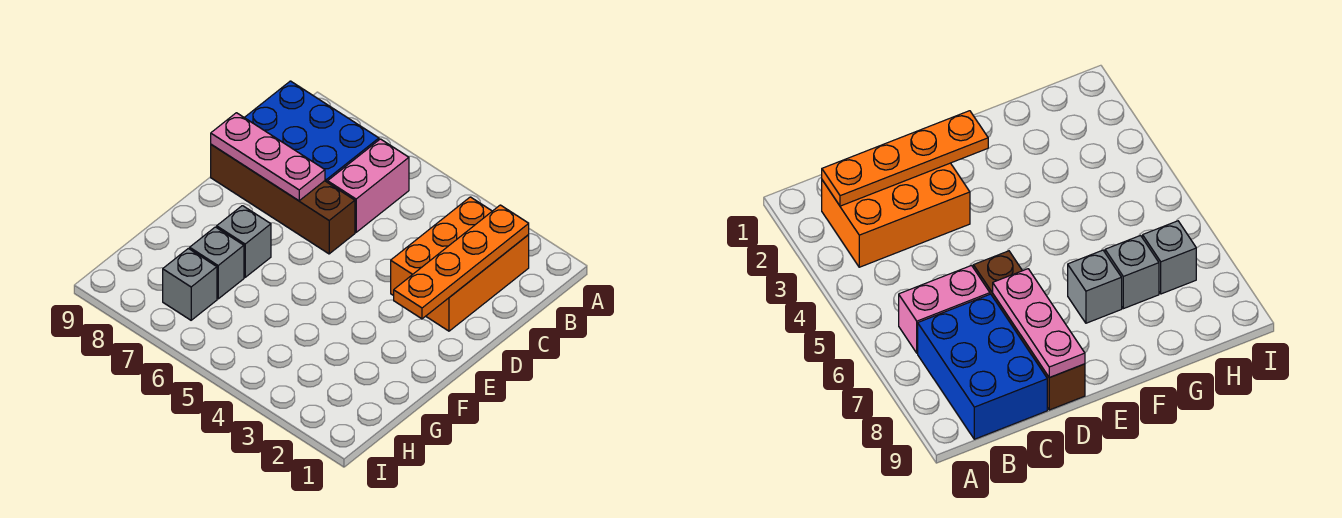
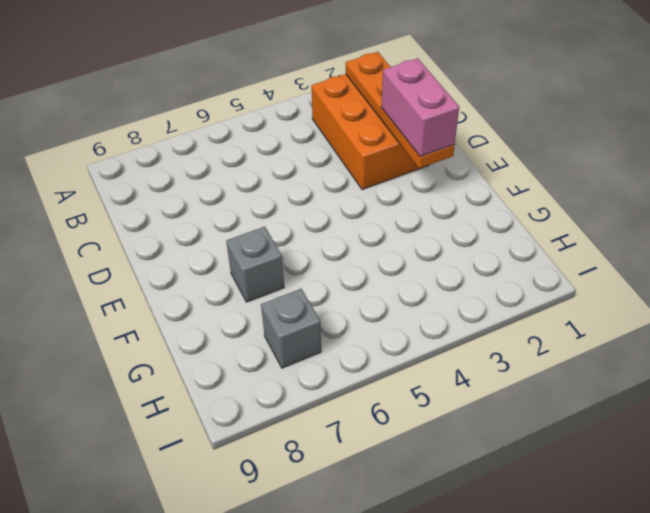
pink brick D2:E2 level 3 -> pink brick B6:C6 level 1
none -> blue brick B7:C9 level 1
none -> brown brick D6:D9 level 1

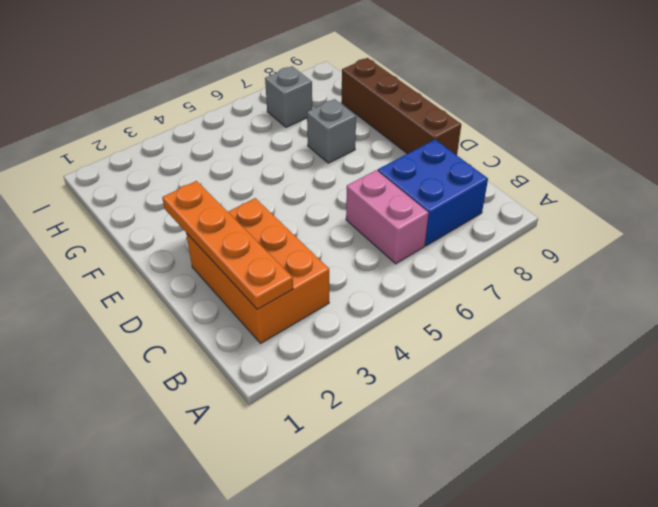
blue brick B7:C8 level 1 -> blue brick B7:C9 level 1
brown brick D9:G9 level 1 -> brown brick D6:D9 level 1
none -> grey brick G7 level 1
none -> pink plate D7:D9 level 2

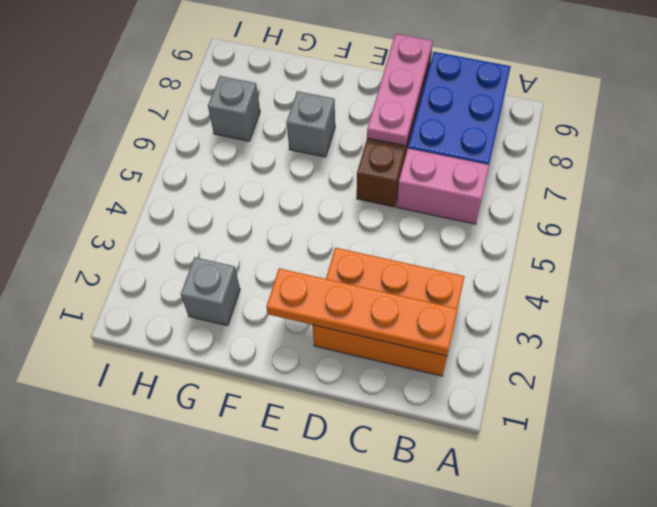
grey brick G2 level 1 -> grey brick G7 level 1

